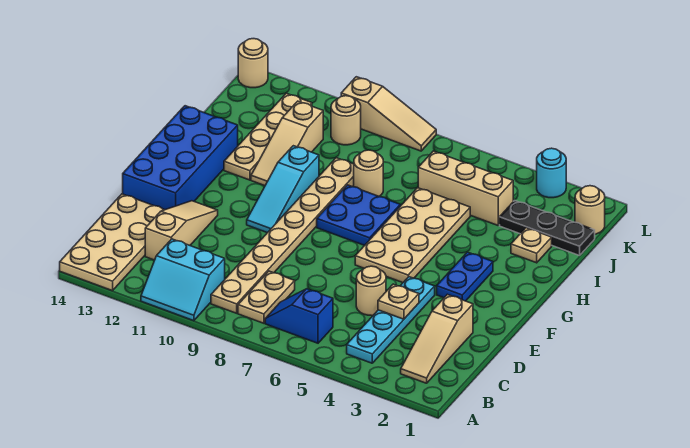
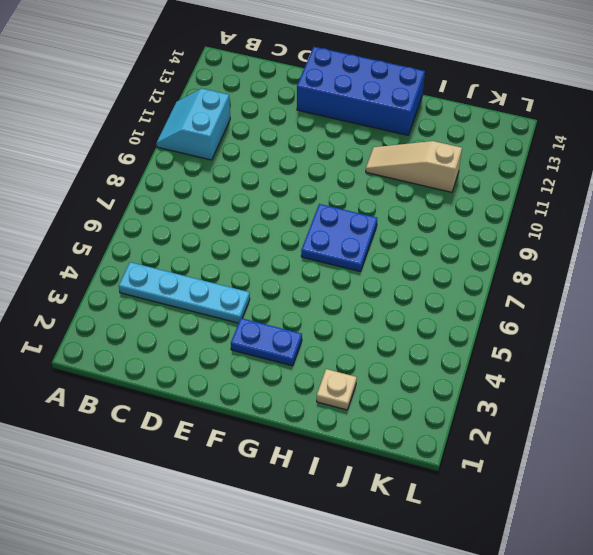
none -> tan plate A13:D14 level 1
none -> tan slope B2:D2 level 1 top D
none -> blue slope B6:B7 level 1 top 6

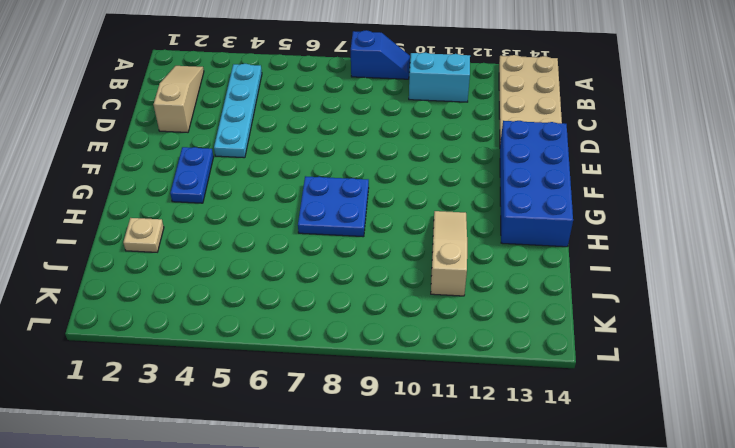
blue slope A8:A9 level 1 top 8 -> blue slope B6:B7 level 1 top 6
none -> tan plate B8:C8 level 1
none -> tan plate B9:I9 level 1
none -> tan slope C12:E12 level 1 top C

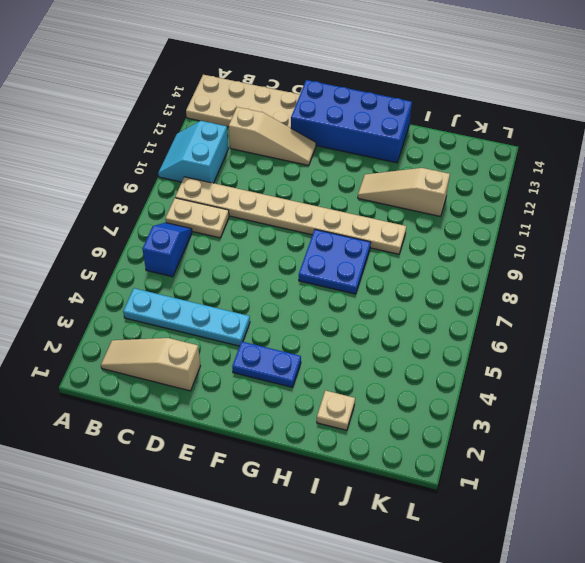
none -> tan round brick D5 level 1
none -> tan plate F5:I6 level 1
none -> cyan slope F10:H10 level 1 top H

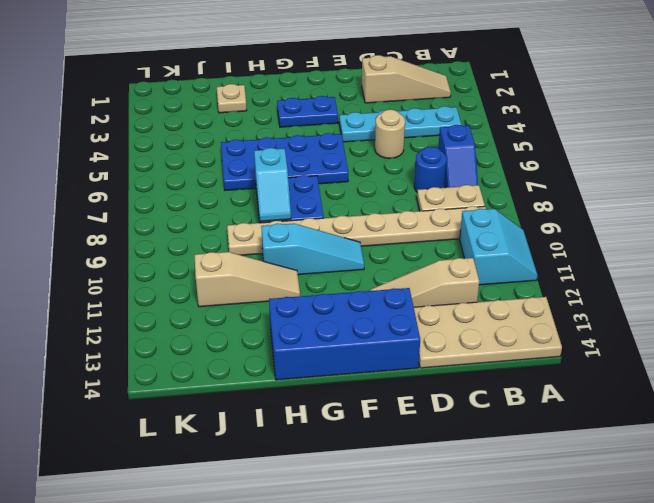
blue round brick C7 level 1 -> none
blue plate F5:I6 level 1 -> tan plate F5:I6 level 1
cyan slope H7:H8 level 2 top 7 -> none
none -> tan plate H12:K12 level 1
none -> tan round brick I8 level 1
none -> black plate J1:J3 level 1

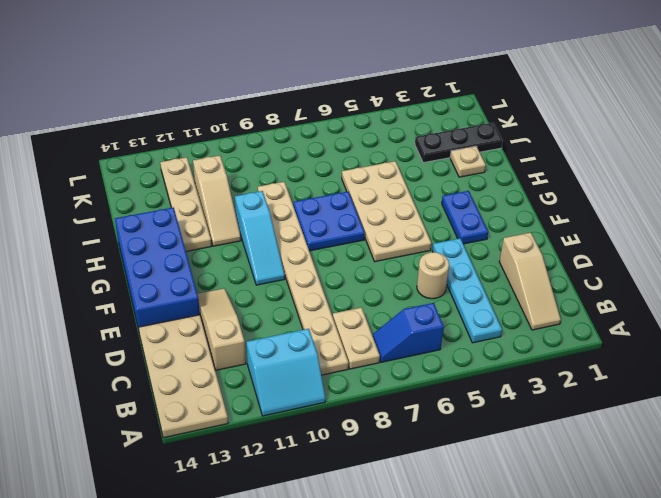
none -> tan round brick I8 level 1
none -> tan brick J4:J6 level 1
none -> tan round brick K1 level 1

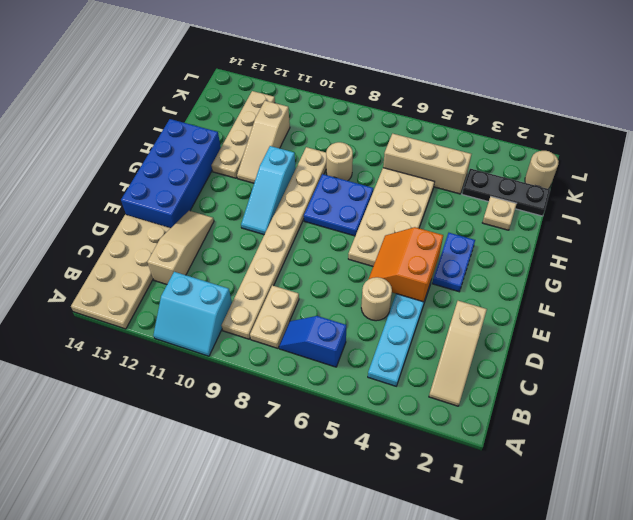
orange slope E4:F5 level 2 top 4 -> none
none -> tan round brick K10 level 1
none -> cyan round brick L3 level 1
none -> tan slope L8:L10 level 1 top 10

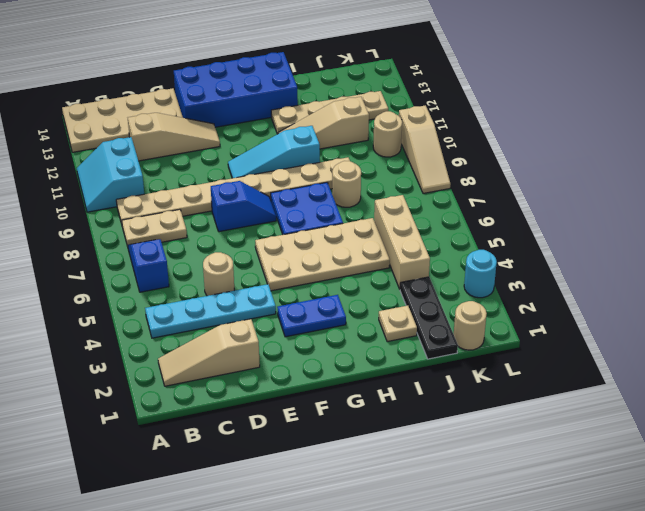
blue slope E8:F8 level 1 top E -> none
none -> tan round brick L14 level 1
none -> tan plate D4 level 2

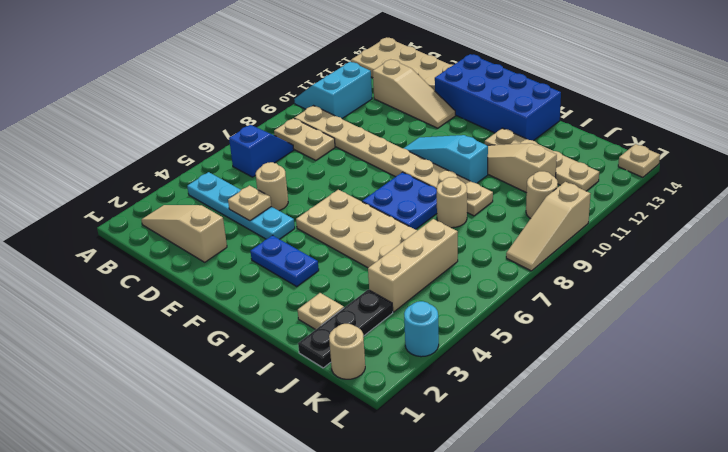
tan plate L14 level 1 -> tan round brick L14 level 1

